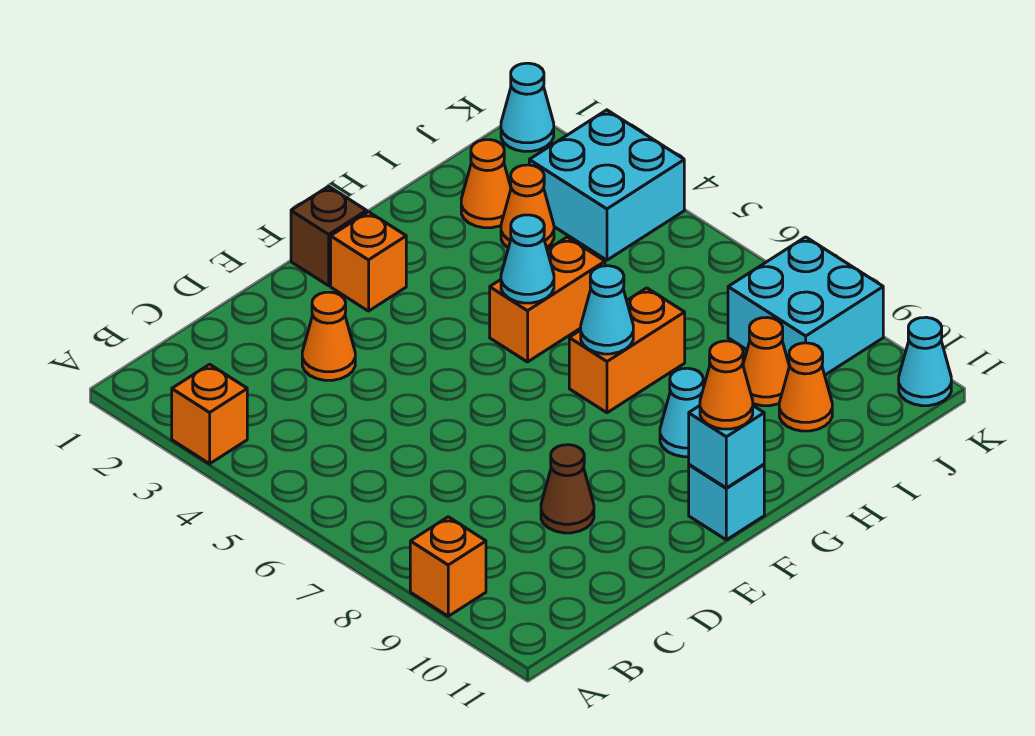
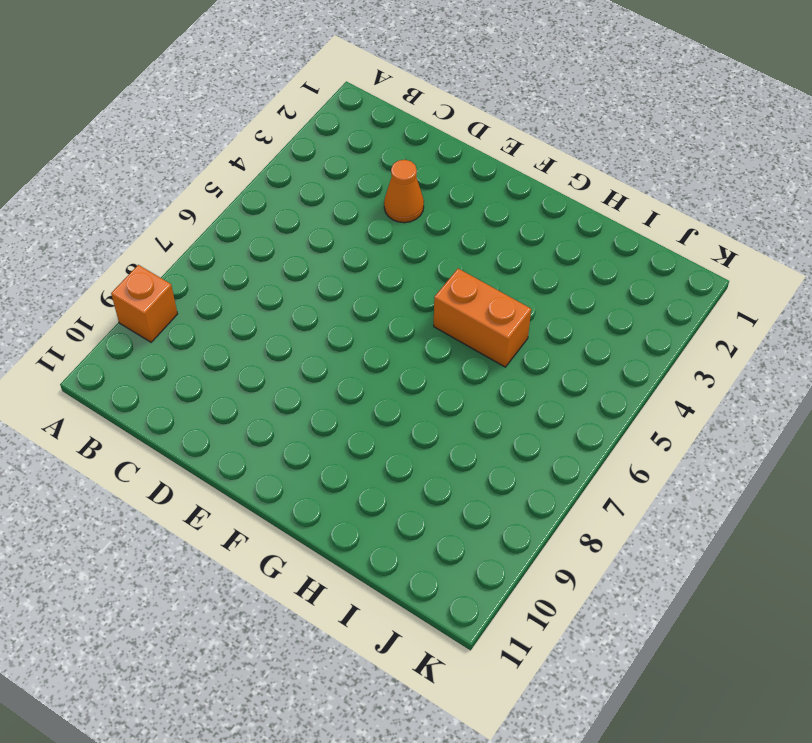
none -> orange brick A3 level 1
none -> brown cone D9 level 1
none -> brown brick F1 level 1

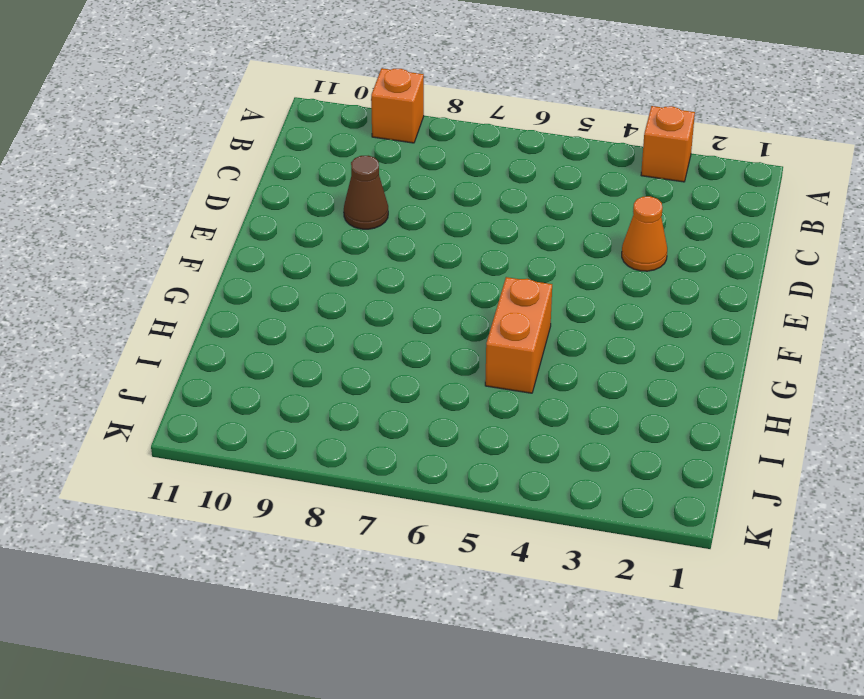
none -> brown brick F1 level 1
none -> orange brick F2 level 1
none -> cyan brick F11 level 1

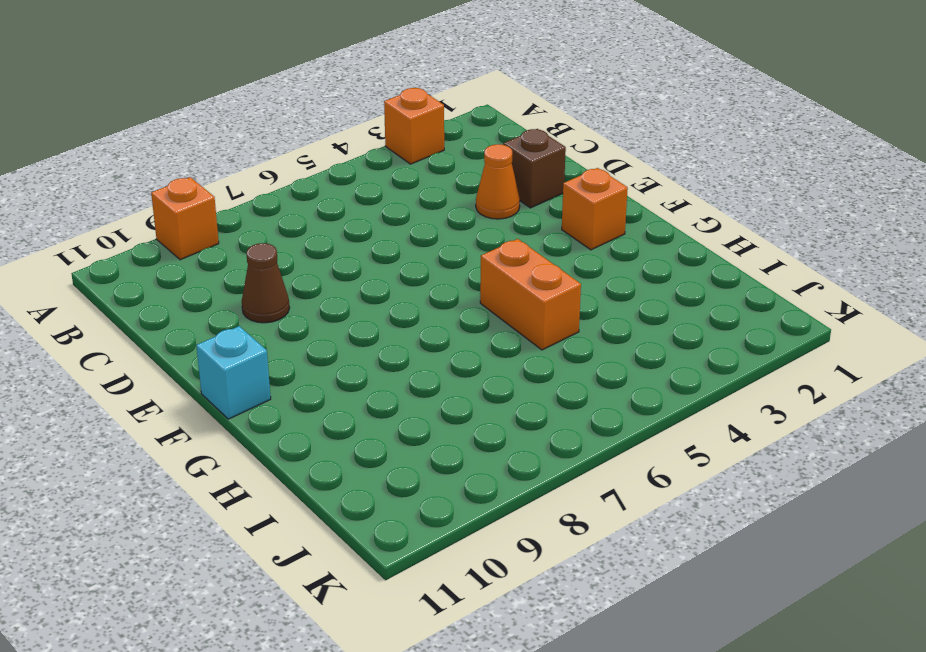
brown brick D2 level 1 -> brown brick F1 level 1
none -> orange brick G7:H7 level 1
none -> cyan cone G9 level 1
none -> orange cone I2 level 1

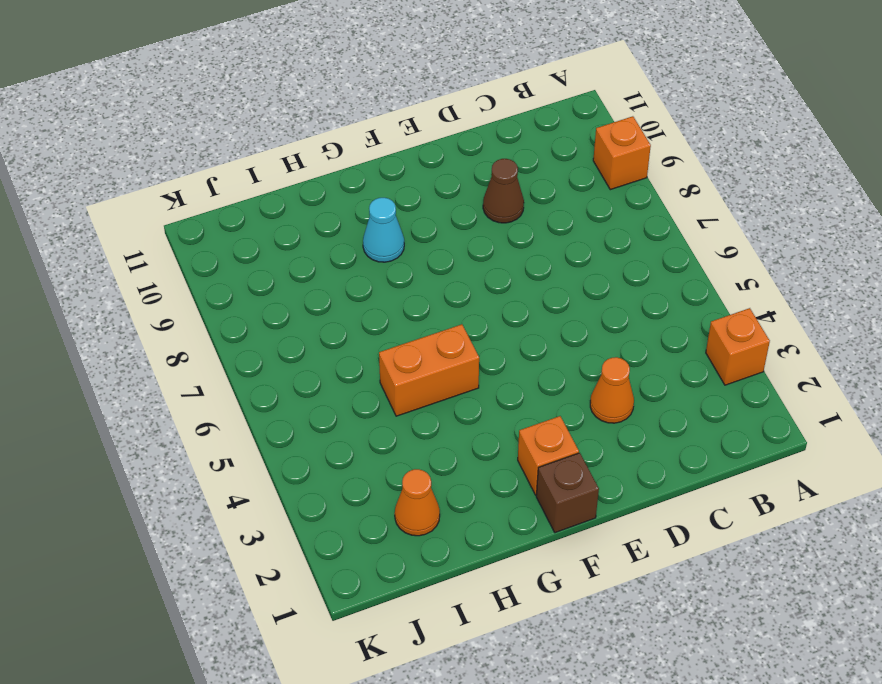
none -> cyan brick F11 level 1
none -> orange brick G7:H7 level 1
none -> orange cone I3 level 1

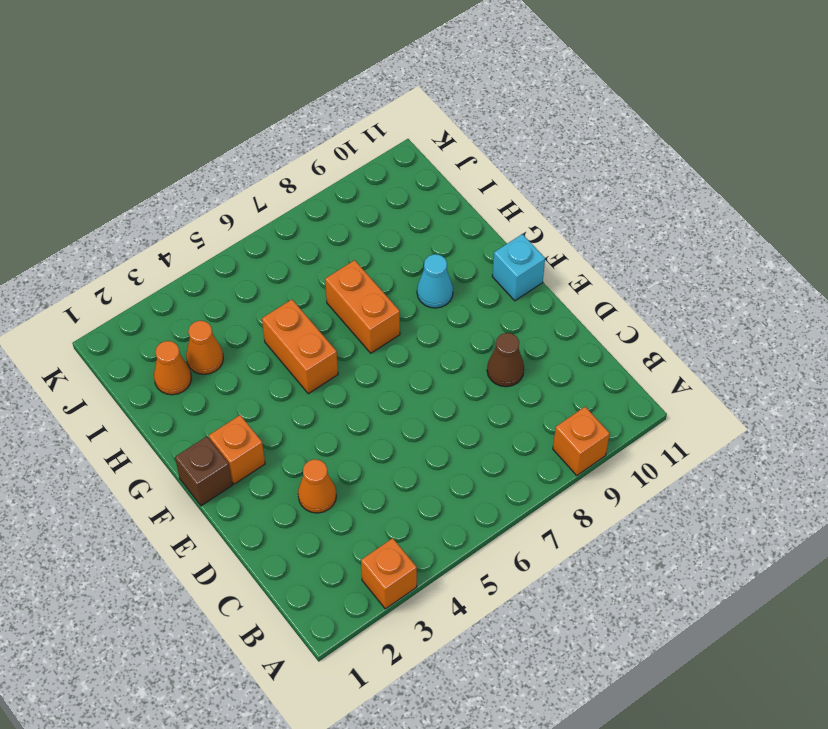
none -> orange cone I9 level 1
none -> orange cone I10 level 1
none -> cyan brick J3:K4 level 1

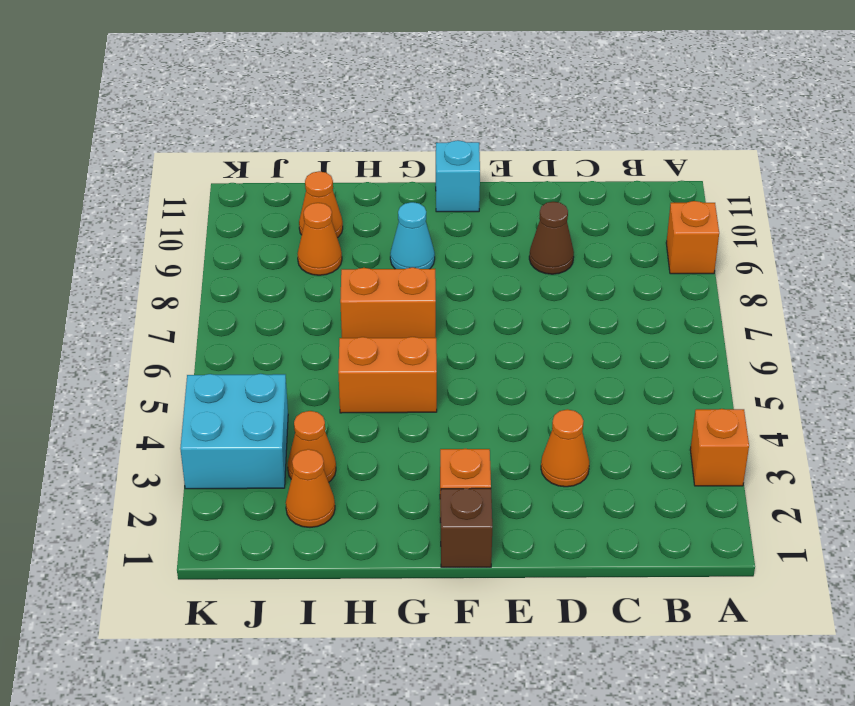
none -> cyan brick J8:K9 level 1
none -> cyan cone K1 level 1
none -> cyan cone K11 level 1

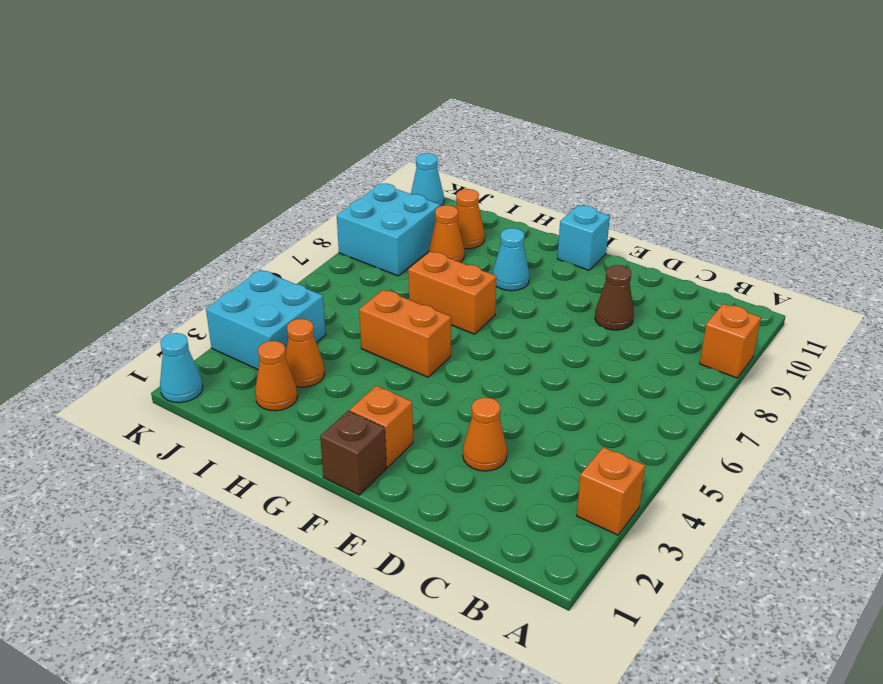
none -> cyan brick F11 level 2
none -> cyan cone G5 level 2
none -> cyan cone G7 level 2

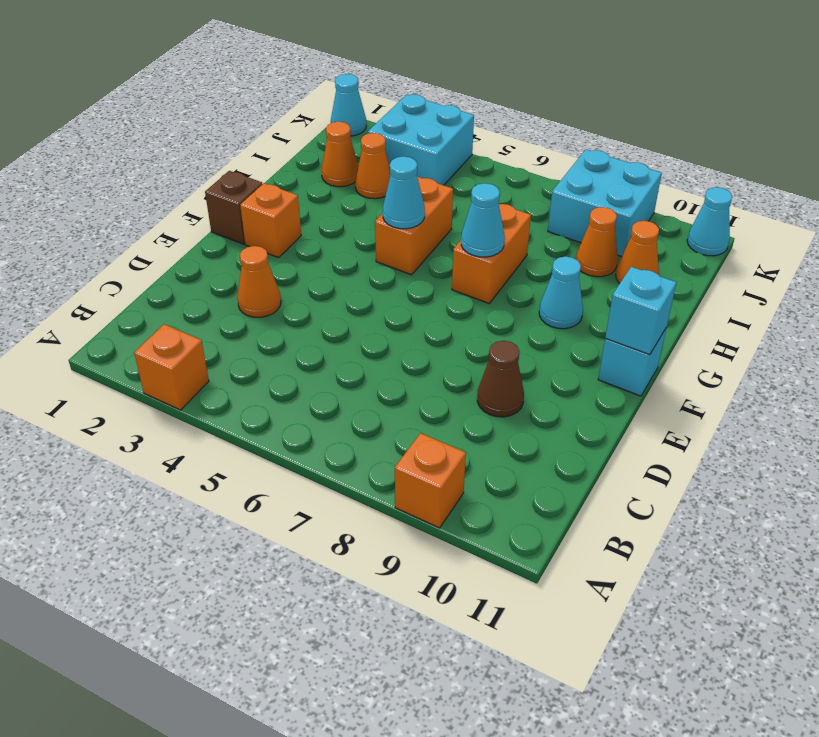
none -> orange cone F11 level 3

